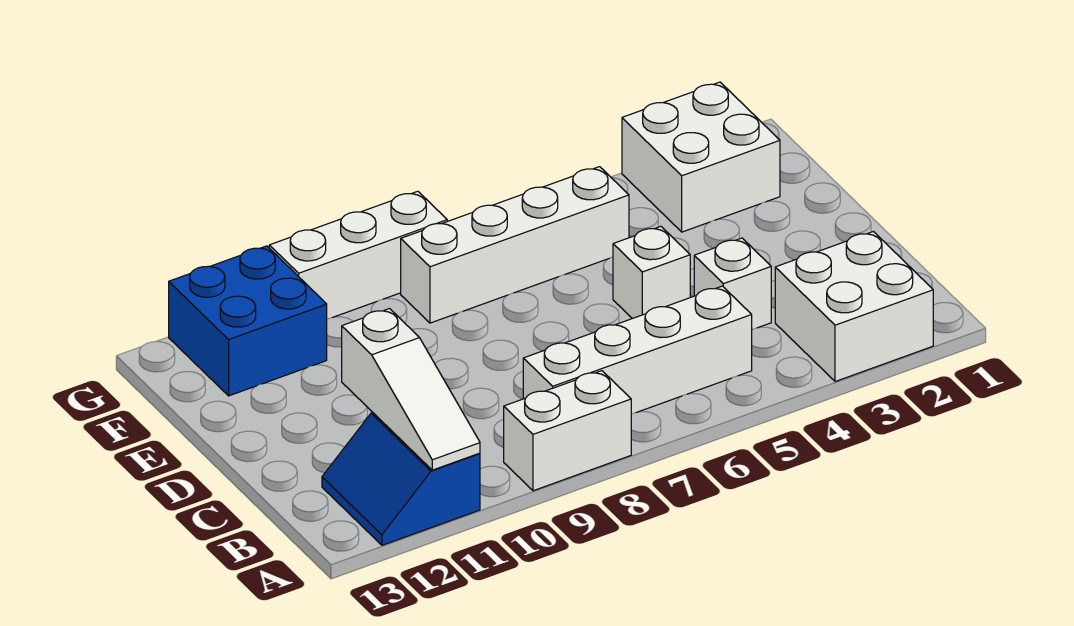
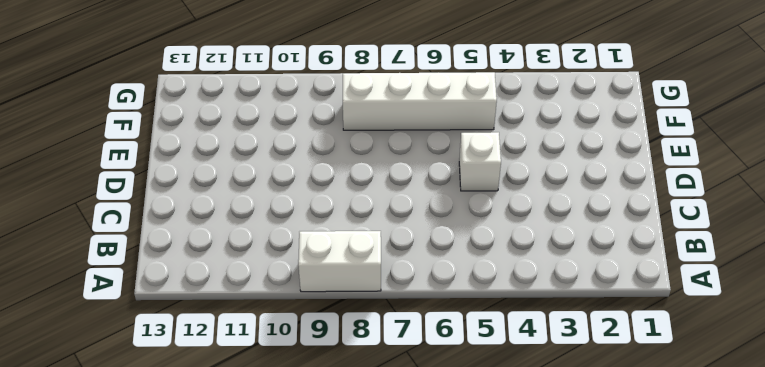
none -> white brick A2:B3 level 1
none -> blue slope A11:B12 level 1 top 11

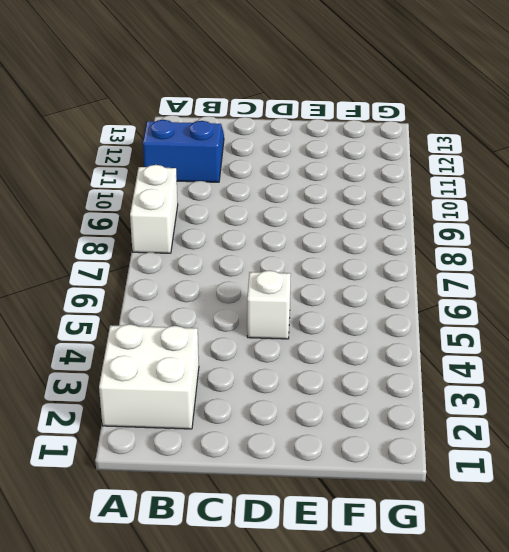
none -> white brick B5:B8 level 1
none -> white brick C4 level 1

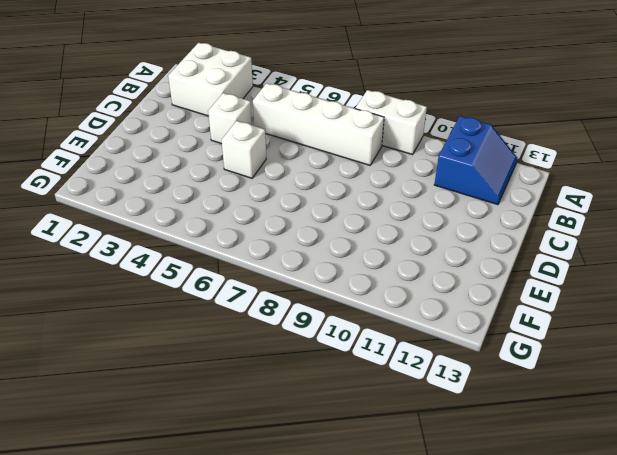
none -> white brick F2:G3 level 1
none -> white brick F5:F8 level 1

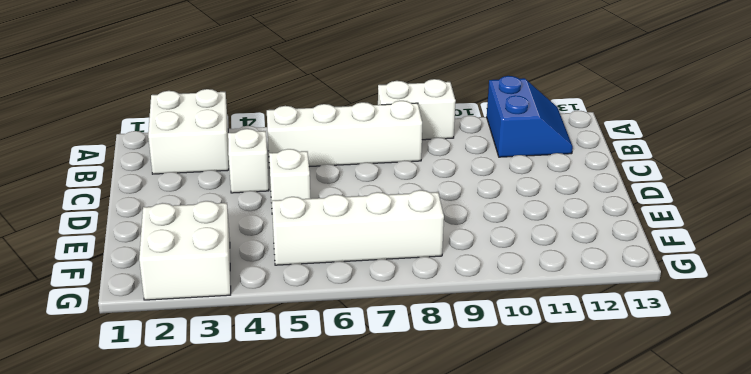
none -> blue brick F11:G12 level 1
none -> white brick G8:G10 level 1

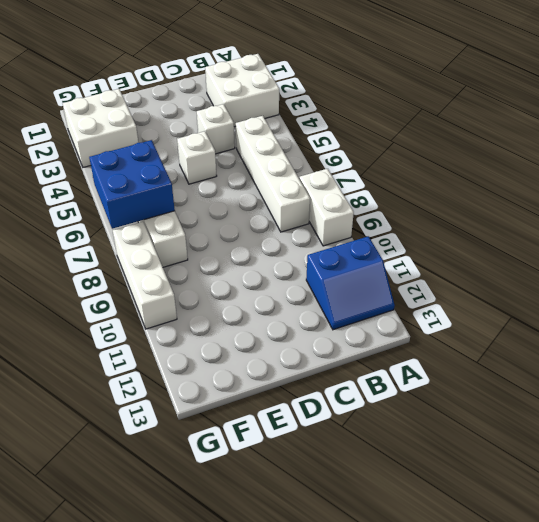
blue brick F6:G7 level 2 -> blue brick F11:G12 level 1
none -> white slope A11:C11 level 2 top C

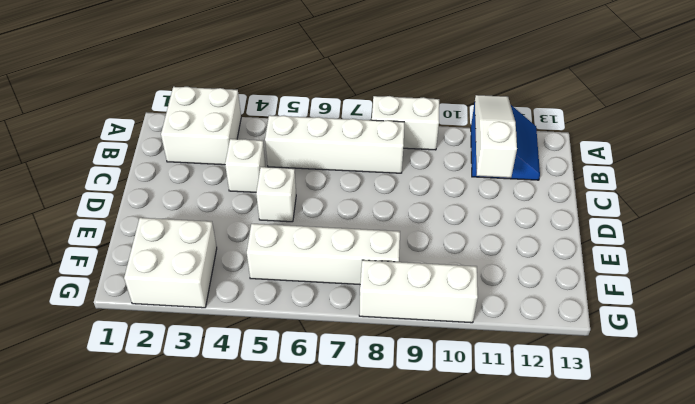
none -> blue brick F11:G12 level 1

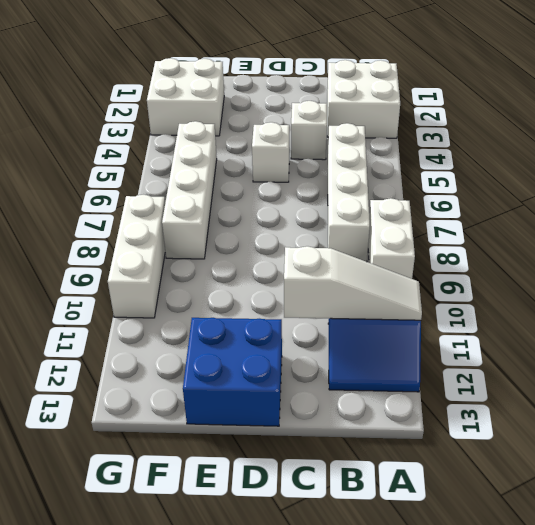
blue brick D12:E13 level 1 -> blue brick F11:G12 level 1

